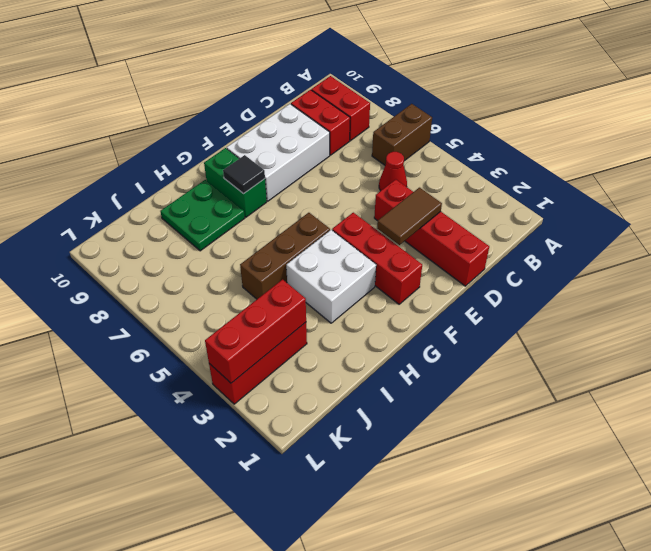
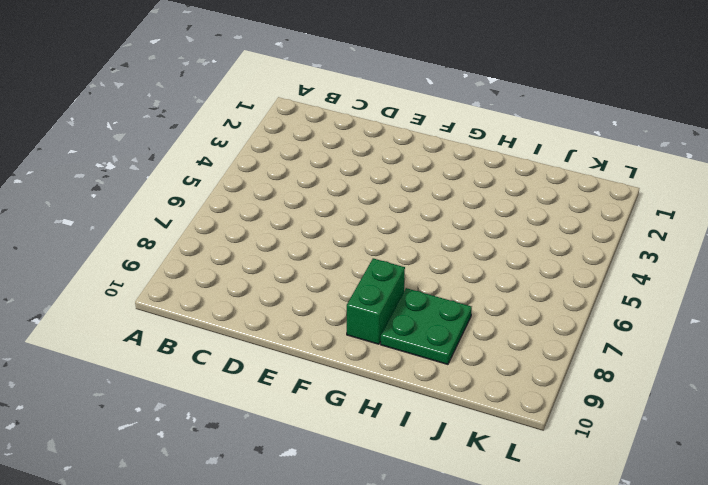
none -> brown brick A6:B6 level 1
none -> red brick B8:B9 level 1
none -> red cone C5 level 1

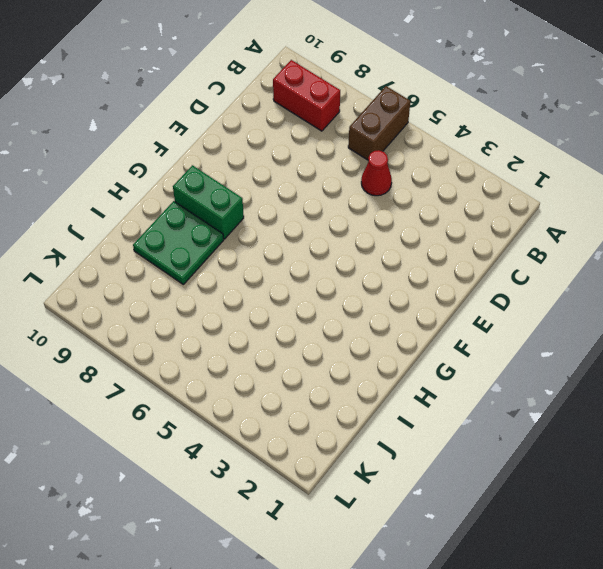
none -> red brick C8:C9 level 1
none -> red brick D1:D4 level 1
none -> white brick D8:F9 level 1

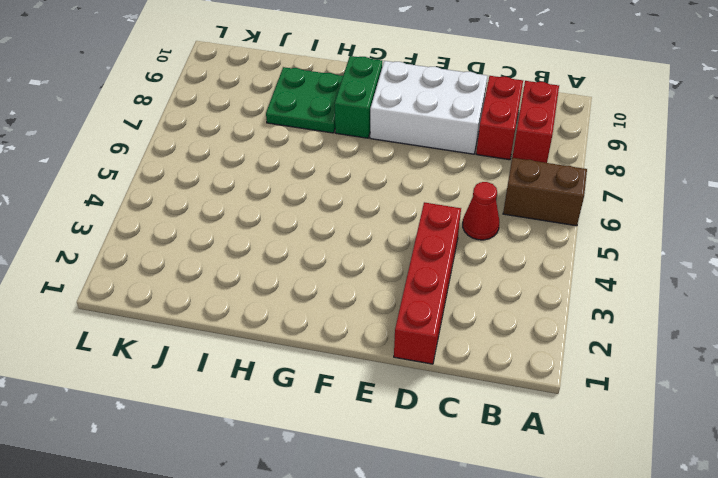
none -> red brick F2:F4 level 1
none -> white brick G3:H4 level 1
none -> brown brick G5:I5 level 1

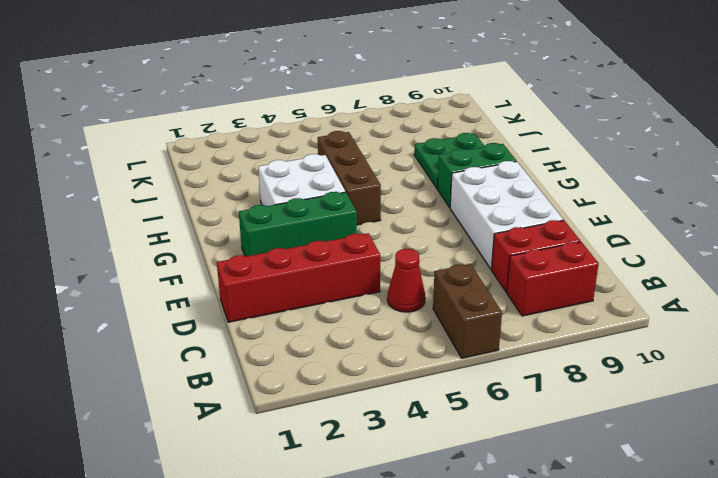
green brick F2:F4 level 1 -> red brick F2:F4 level 1
none -> red brick J3:L3 level 1
none -> brown tile D3:E3 level 2
none -> black tile G8 level 2

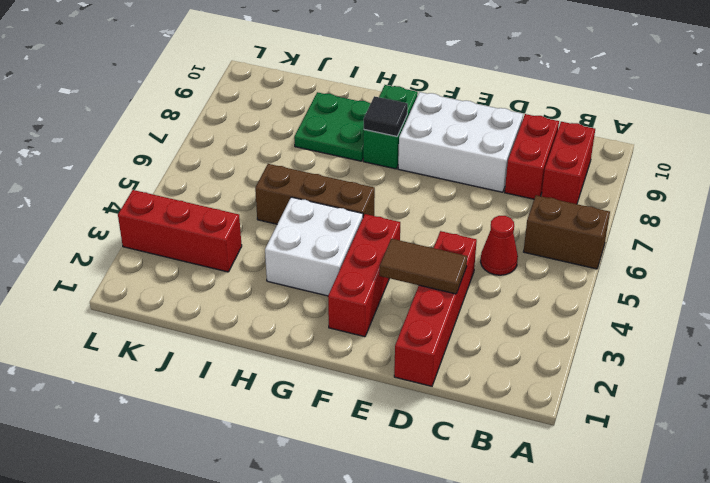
none -> red brick J3:L3 level 2

